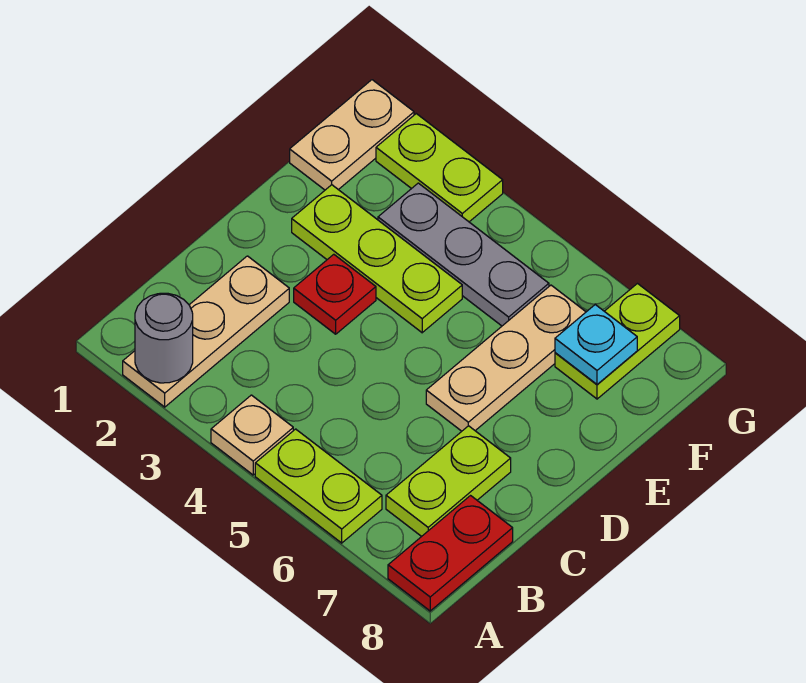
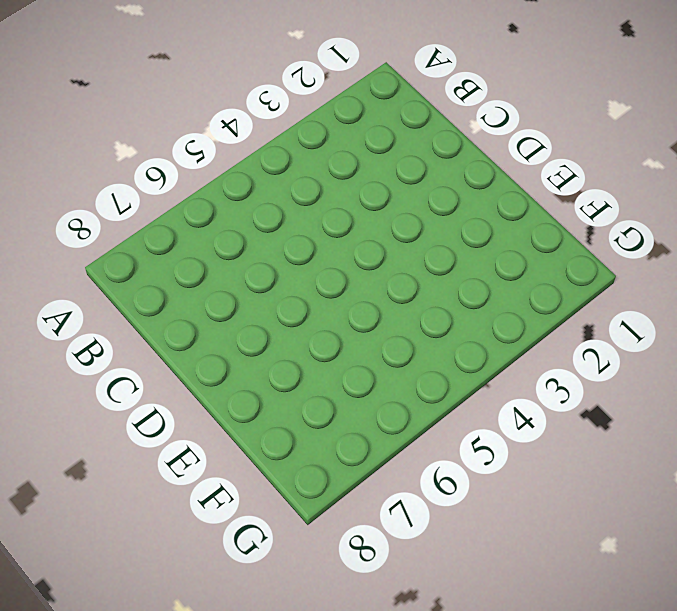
none -> tan plate A2:C2 level 1
none -> tan plate A4 level 1
none -> lime plate A5:A6 level 1

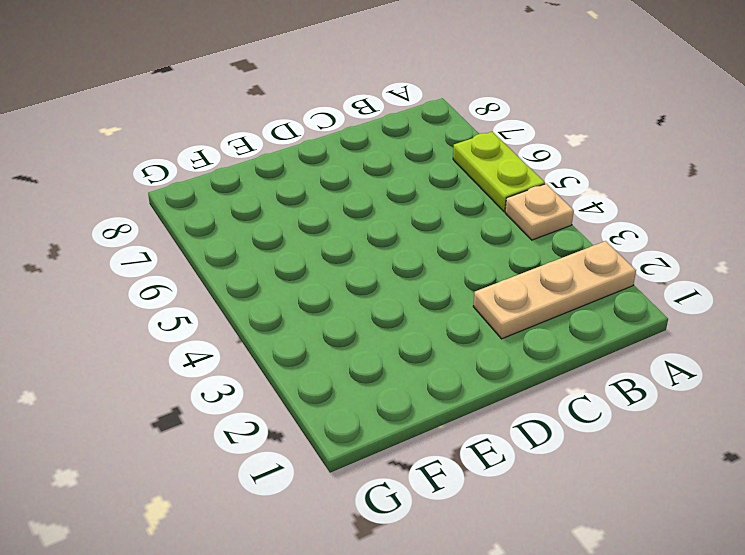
none -> red plate A8:B8 level 1
none -> lime plate B7:C7 level 1
none -> red plate D3 level 1

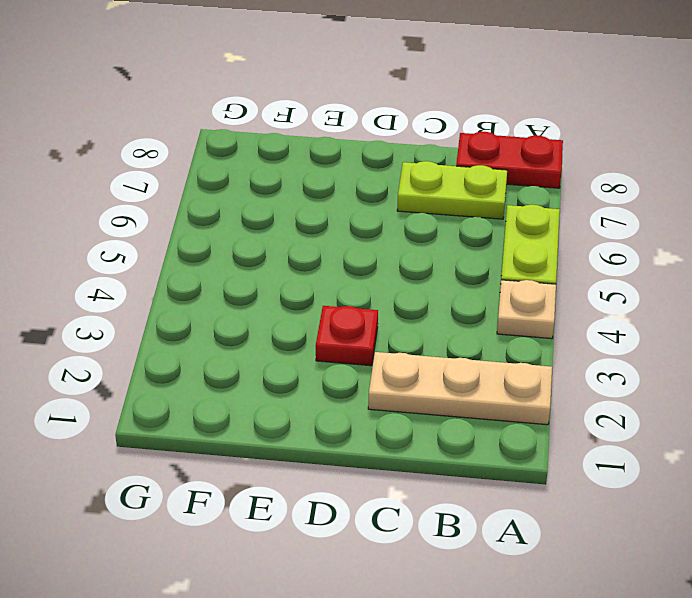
none -> tan plate D6:F6 level 1
none -> lime plate E2:E4 level 1
none -> tan plate F1:G1 level 1

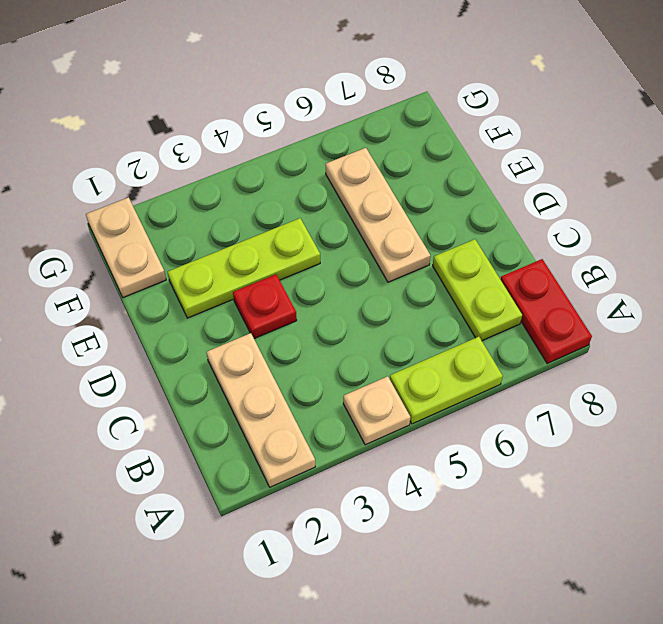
none -> grey plate F3:F5 level 1
none -> lime plate F7:G7 level 1
none -> lime plate G2:G3 level 1

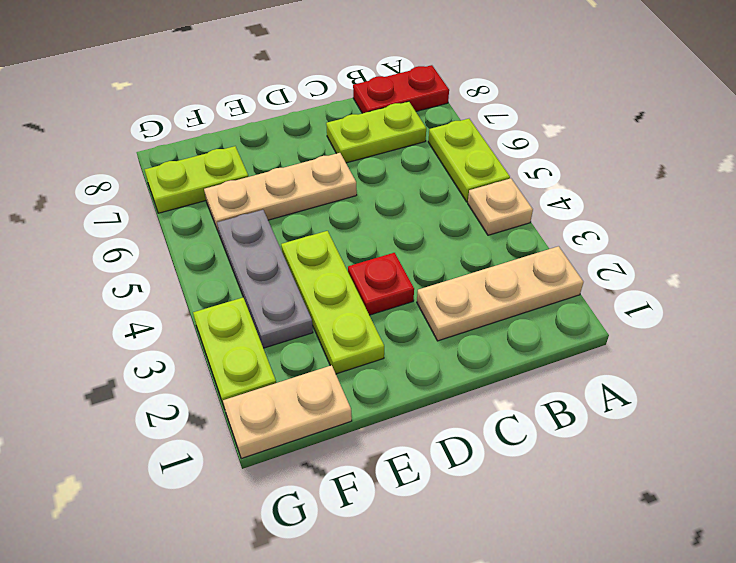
none -> grey round brick A2 level 2
none -> cyan plate F7 level 2

